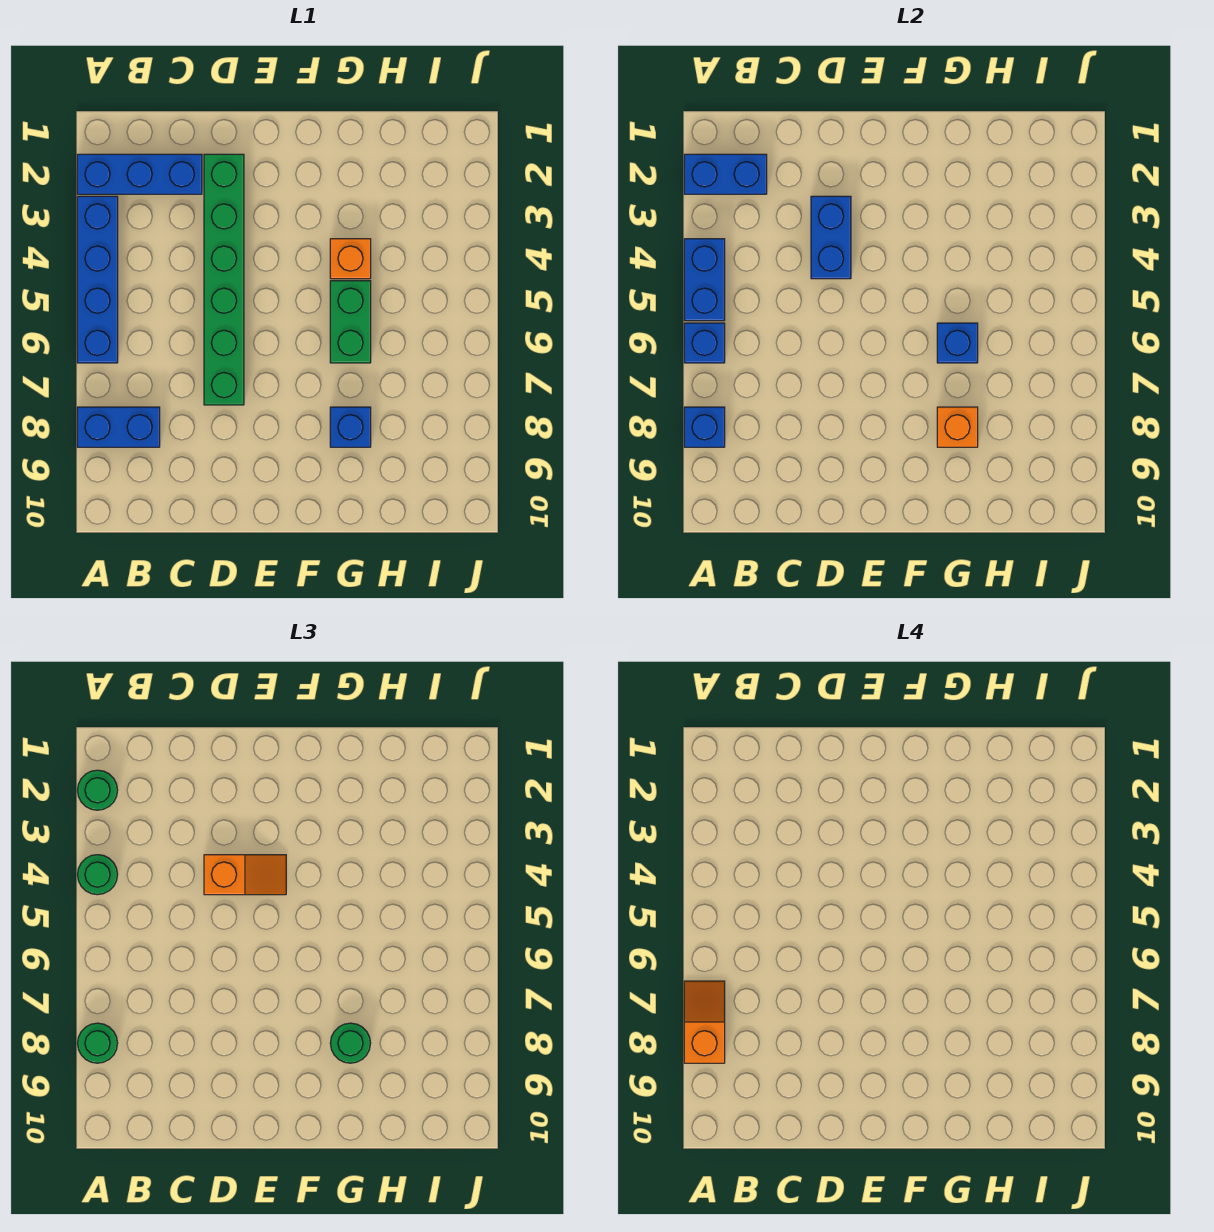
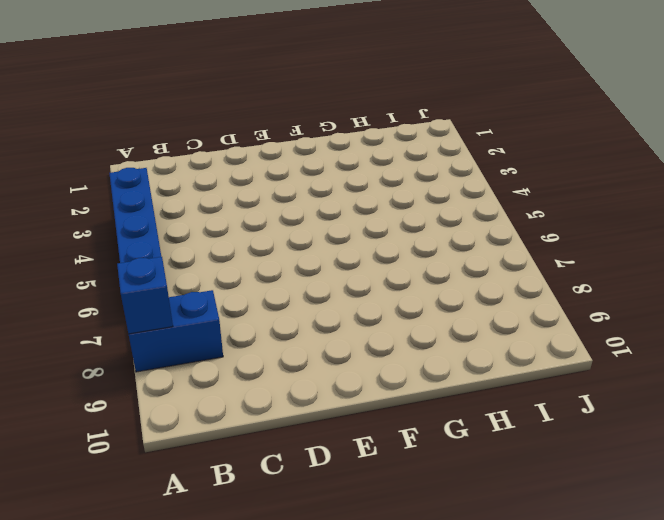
none -> blue brick A2:C2 level 1
none -> green brick D2:D7 level 1
none -> orange brick G4 level 1

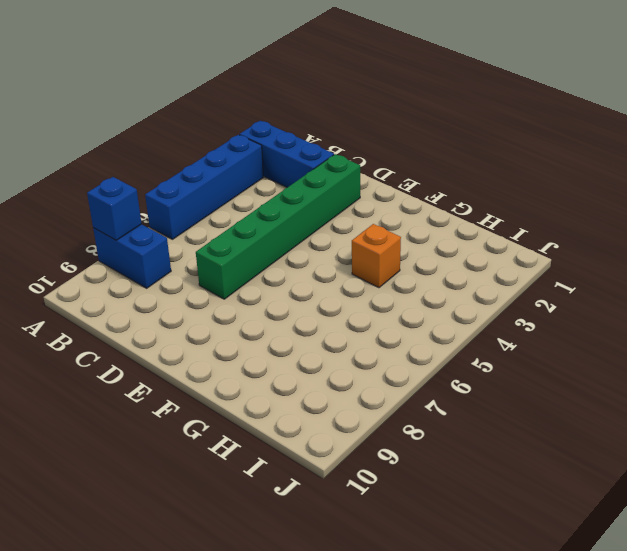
none -> green brick G5:G6 level 1
none -> blue brick G8 level 1
none -> blue brick A2:B2 level 2

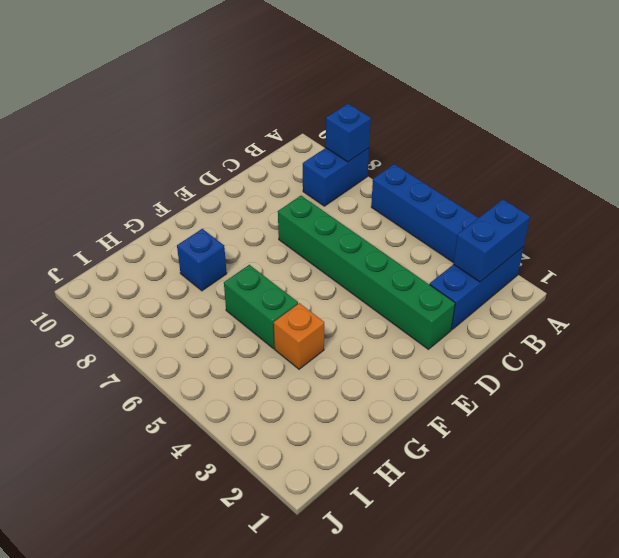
none -> blue brick A4:A5 level 2
none -> blue brick A6 level 2
none -> blue brick D3:D4 level 2

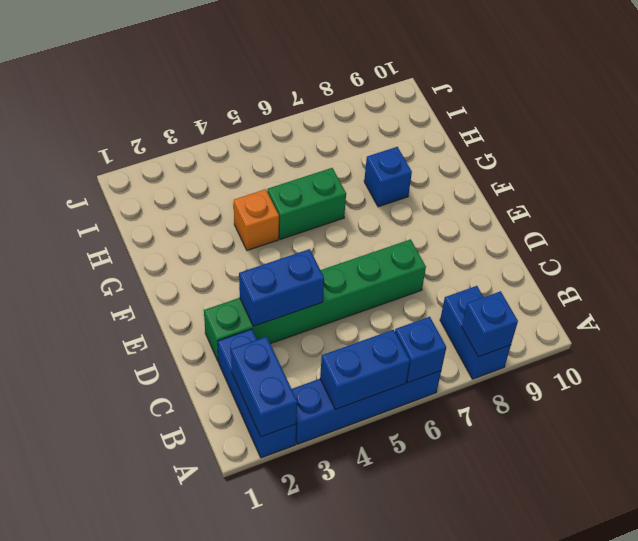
none -> blue brick G6 level 2
none -> orange brick G8 level 2
none -> green round brick A2 level 3

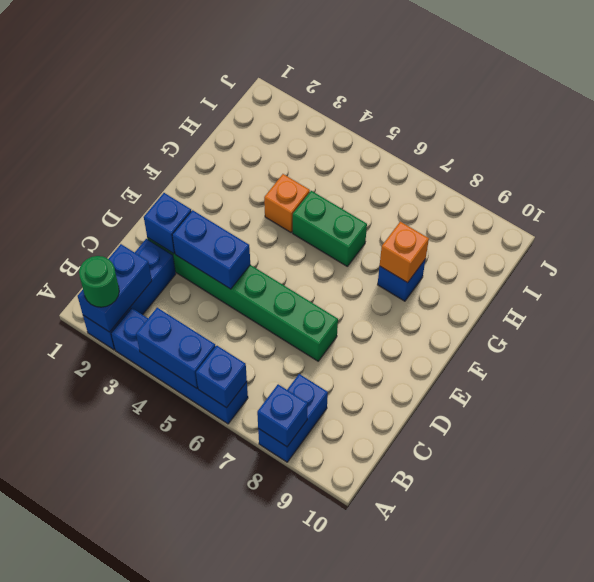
blue brick D2 level 2 -> blue brick G6 level 2
none -> green round brick A4 level 3
none -> green round brick A8 level 3
none -> orange slope D4:E4 level 3 top D

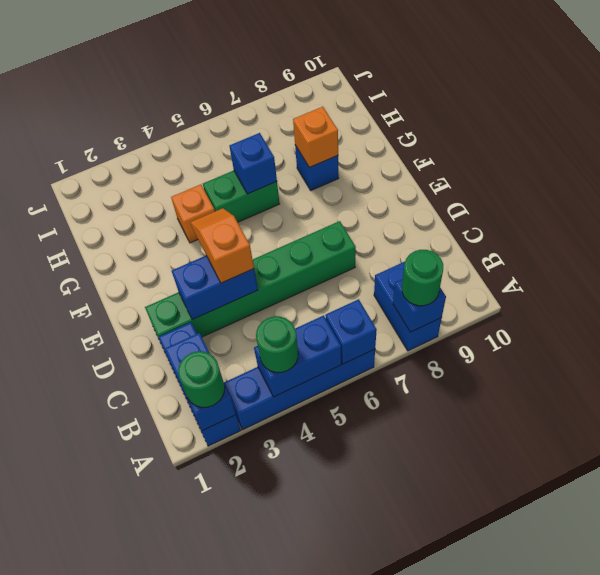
none -> green round brick G8 level 3
none -> orange slope A7:A8 level 4 top 8

